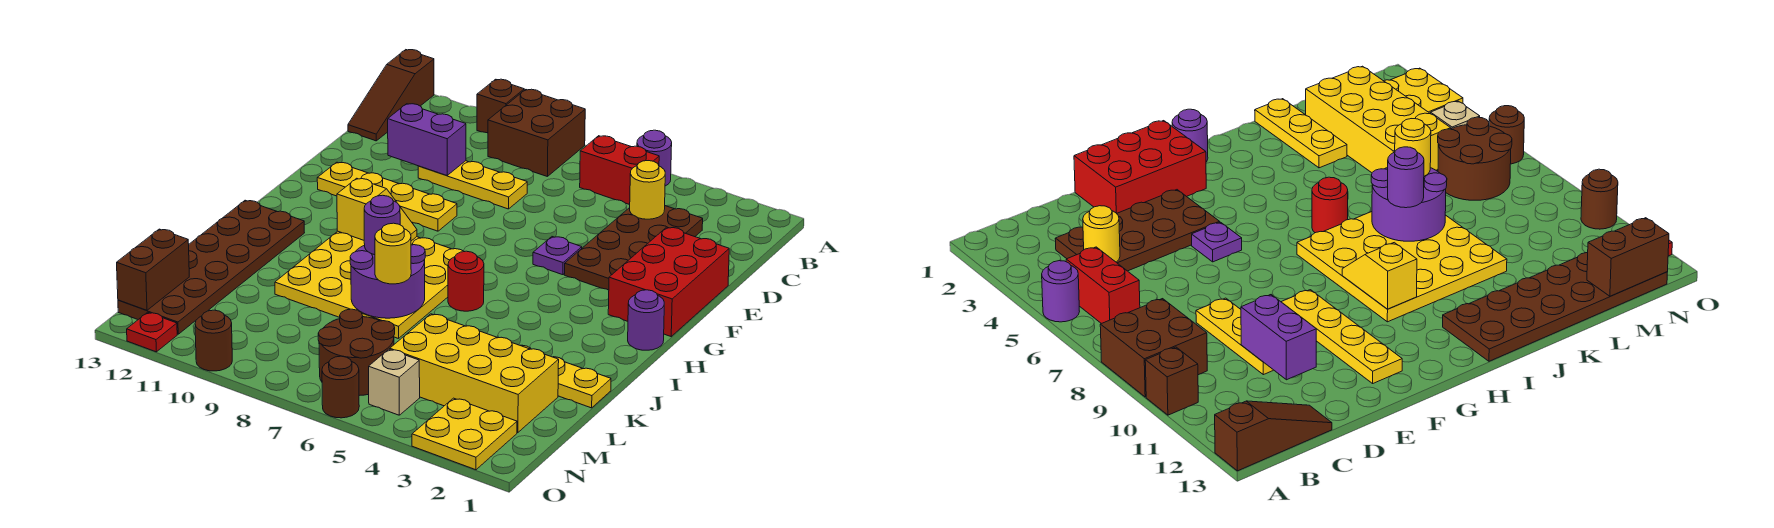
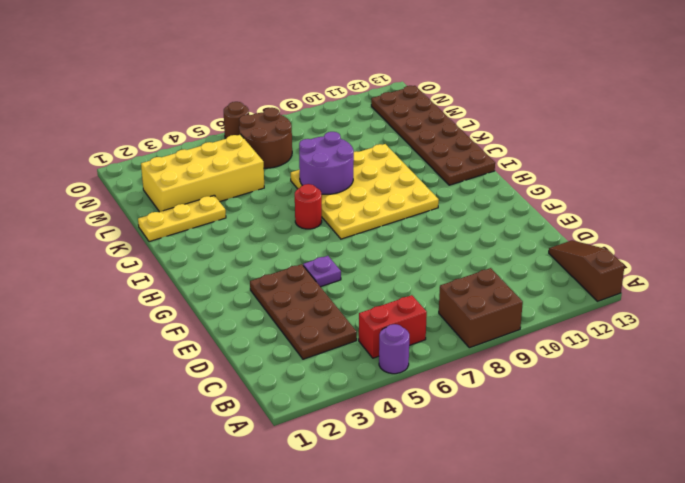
none -> brown brick A10 level 1
none -> yellow plate D8:D10 level 1
none -> red brick E1:G2 level 1

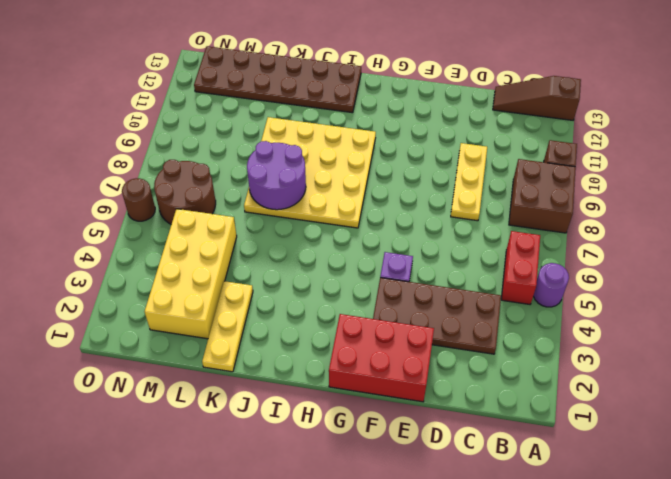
none -> yellow plate F9:F12 level 1
none -> purple round brick H1 level 1
none -> red round brick I6 level 1

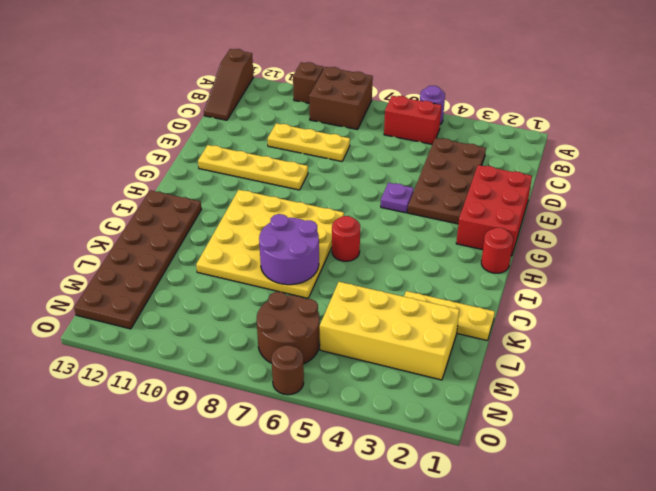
red round brick H1 level 1 -> purple round brick H1 level 1
none -> yellow plate N2:O3 level 1
none -> tan brick N5 level 1
none -> brown round brick O10 level 1

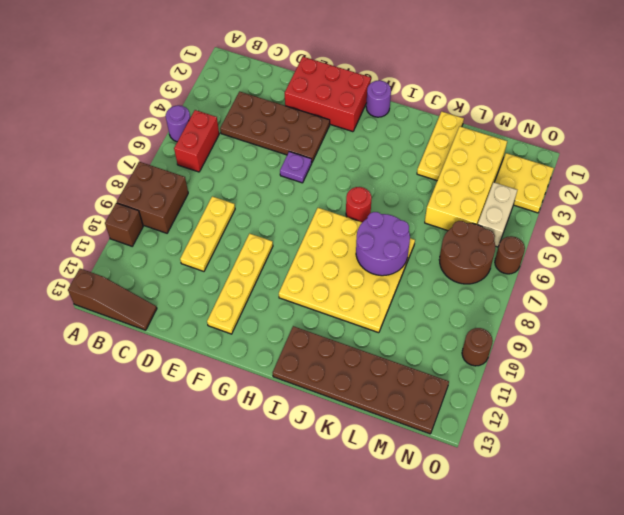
tan brick N4:N5 level 1 -> tan brick N5 level 1
none -> red plate O12 level 1
none -> yellow round brick C4 level 2
none -> purple brick D10:D11 level 2

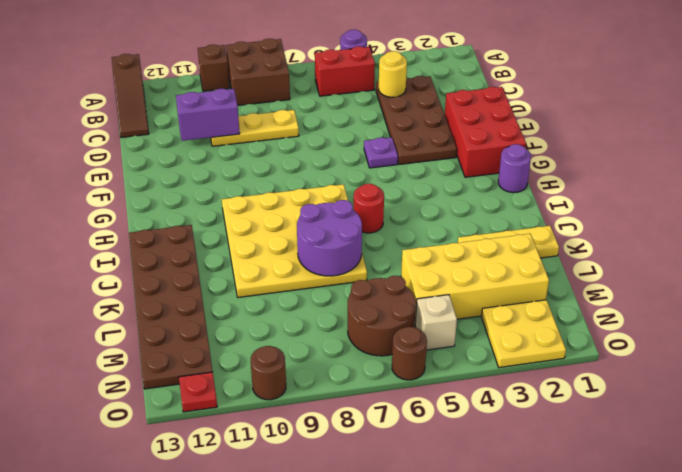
none -> yellow plate F9:F12 level 1
none -> yellow slope H9:H10 level 2 top 10
none -> brown brick M13:N13 level 2

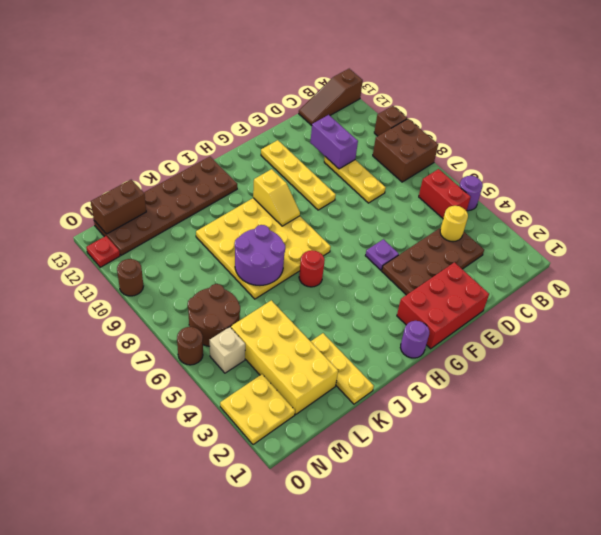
none -> purple round brick J8 level 3
none -> yellow round brick K7 level 3

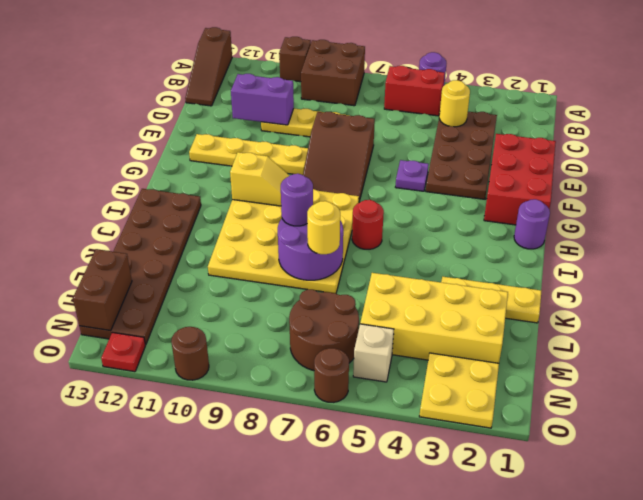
brown slope E7:G8 level 1 top E -> none

